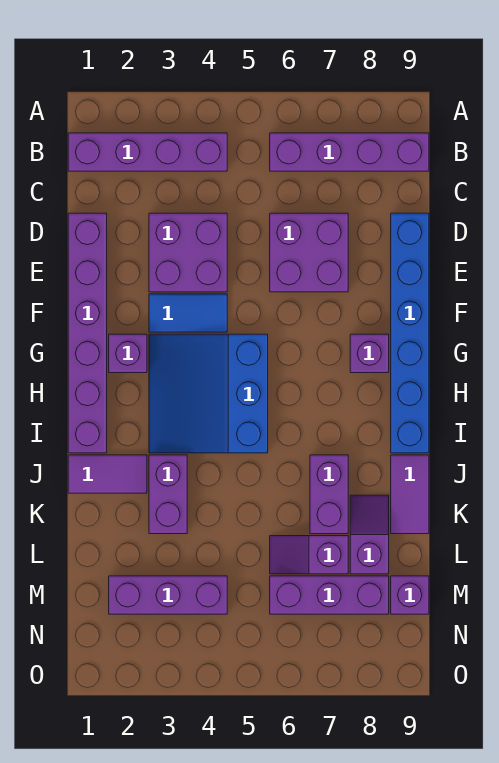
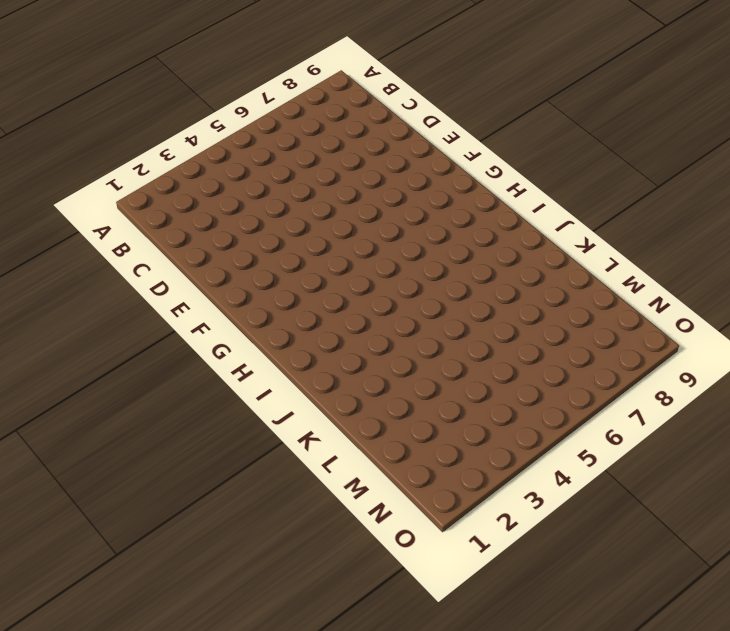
none -> purple brick B1:B4 level 1
none -> purple brick B6:B9 level 1
none -> purple brick D1:I1 level 1

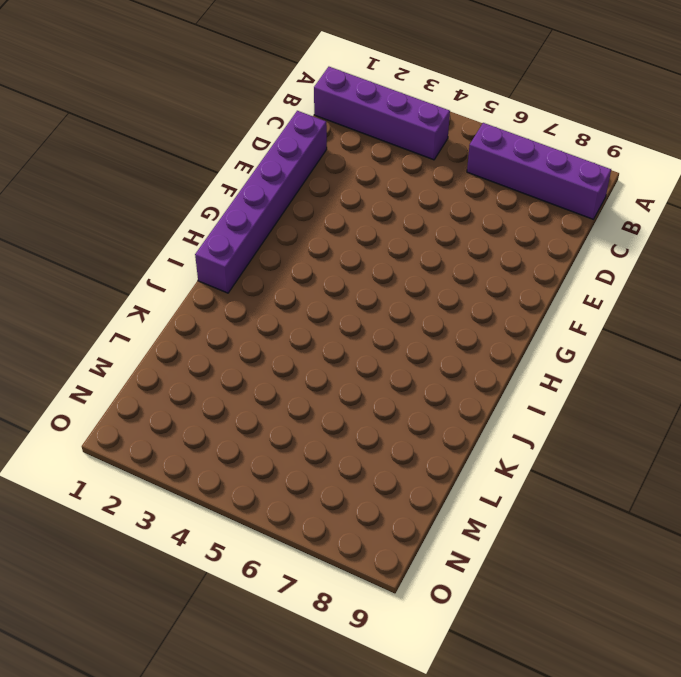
none -> purple brick D3:E4 level 1
none -> purple brick D6:E7 level 1
none -> blue brick D9:I9 level 1

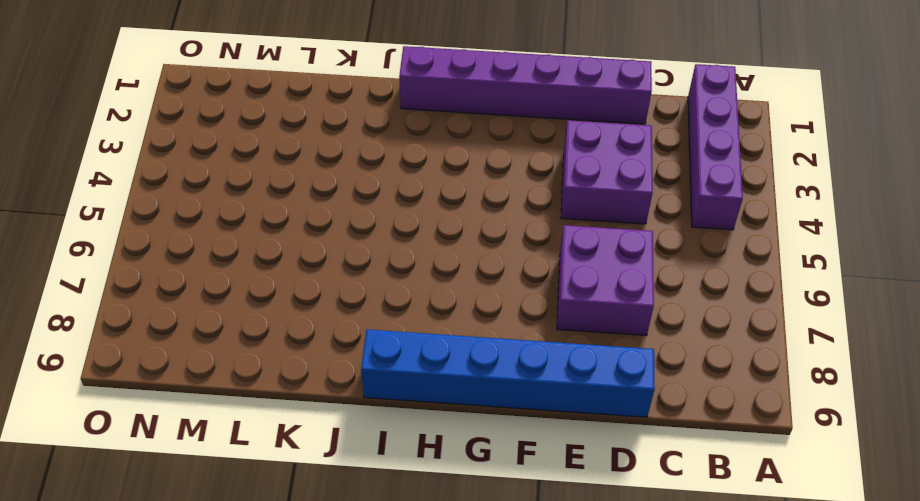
none -> purple brick B6:B9 level 1
none -> blue tile F3:F4 level 1
none -> purple brick G2 level 1

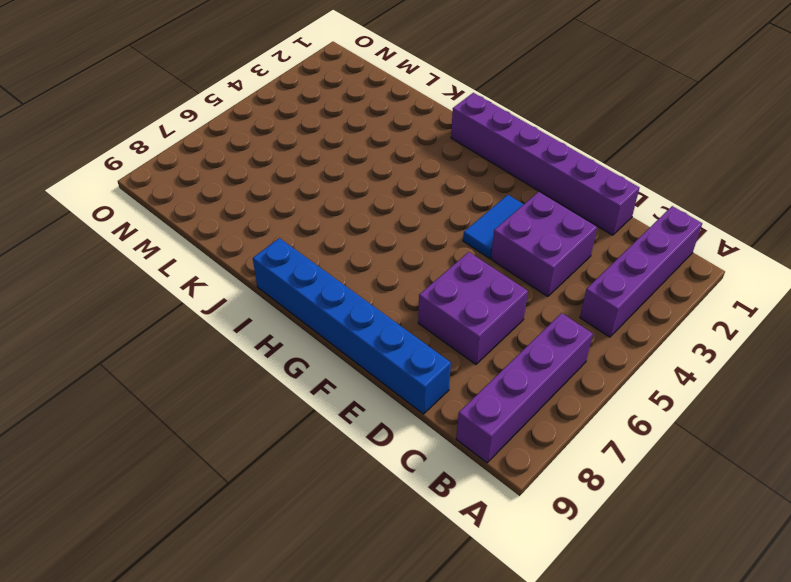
none -> purple brick G2 level 1
none -> blue slope G3:I5 level 1 top 5
none -> purple brick G8 level 1

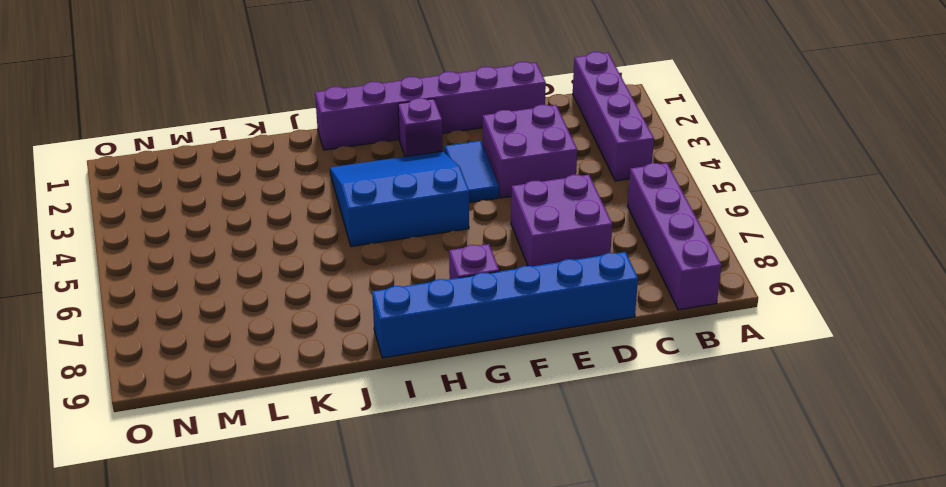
none -> purple tile J1:J2 level 1
none -> purple brick J3:K3 level 1
none -> purple brick J7:K7 level 1

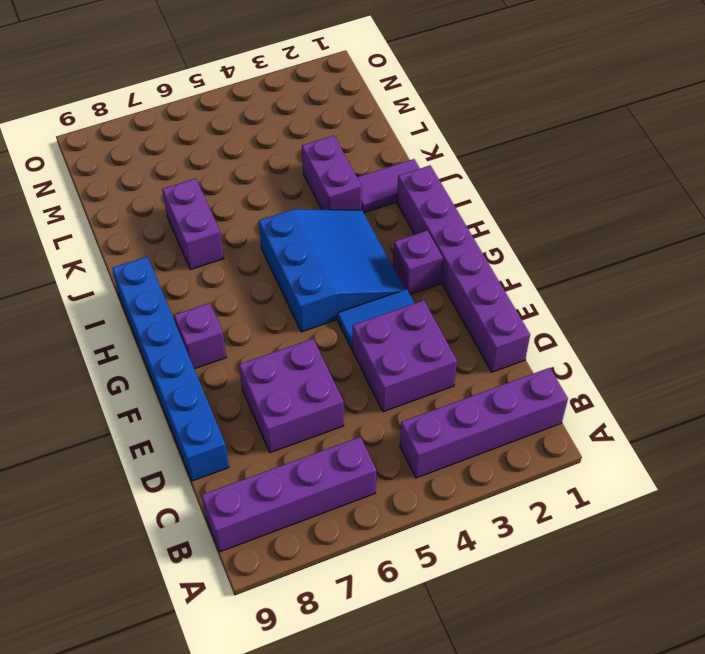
none -> purple tile J9:K9 level 1
none -> purple slope K8:L8 level 1 top L
none -> purple slope L6:L7 level 1 top 7

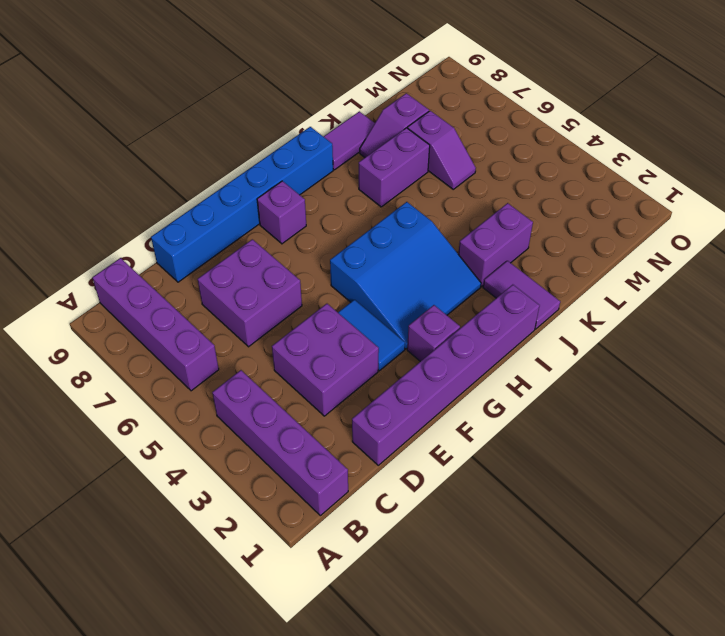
none -> purple brick M2:M4 level 1
none -> purple brick M6:M8 level 1
none -> purple brick M9 level 1

